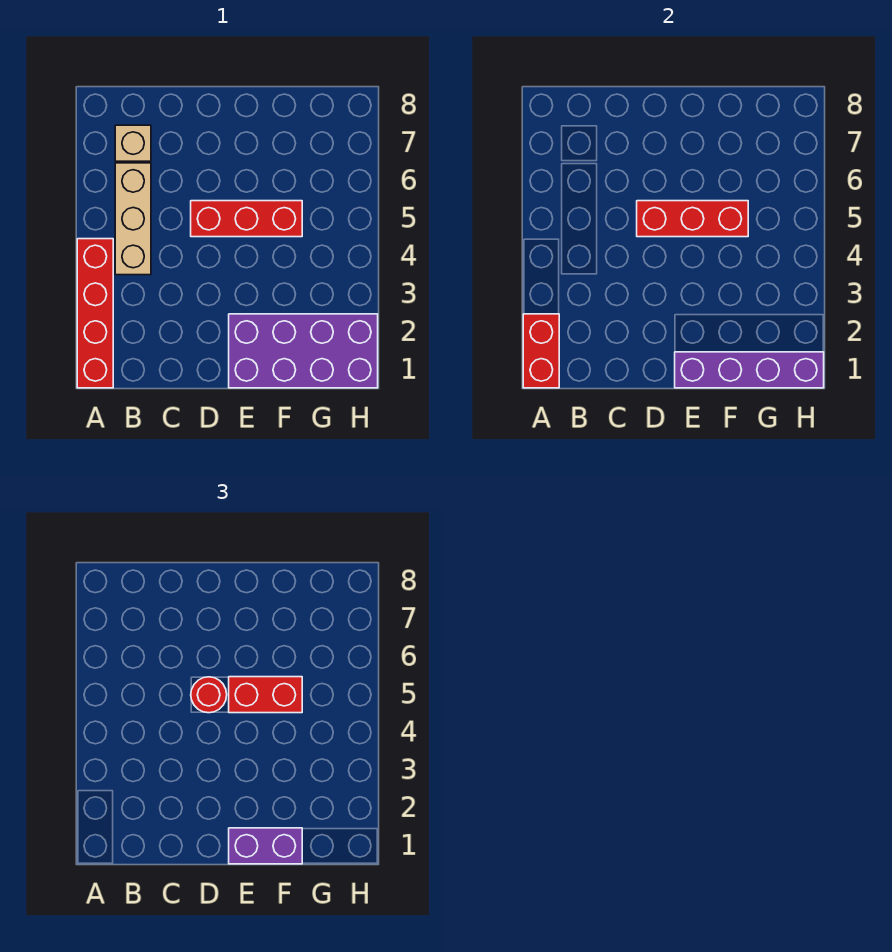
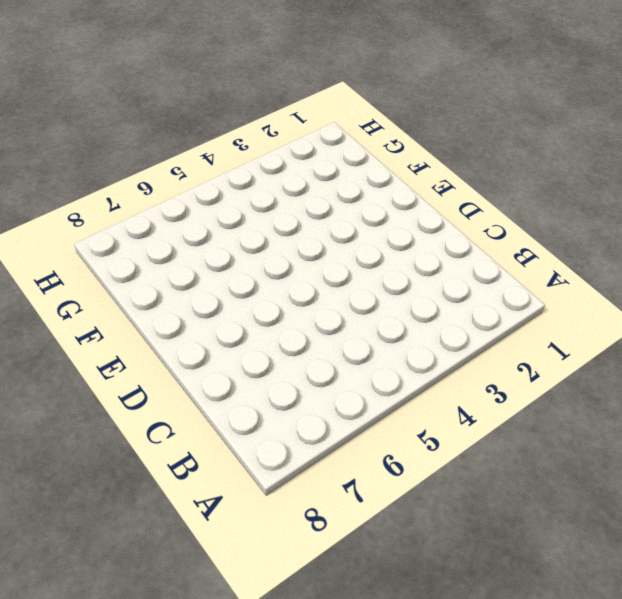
none -> red brick A1:A4 level 1
none -> tan brick B4:B6 level 1

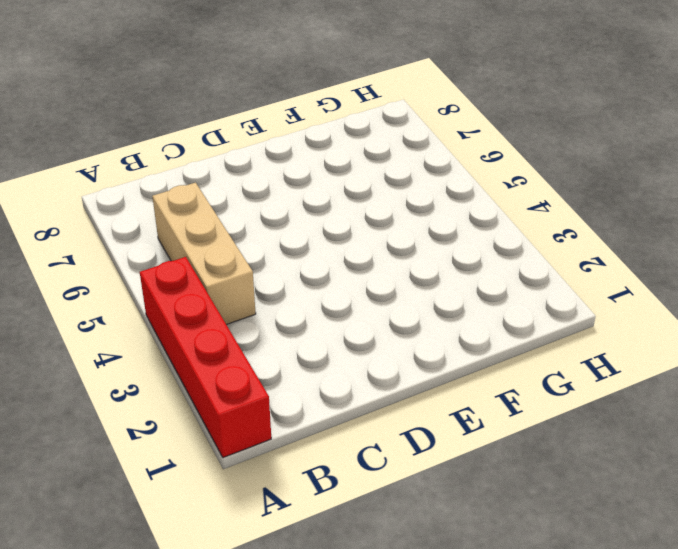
none -> tan brick B7 level 1
none -> red brick D5:F5 level 1

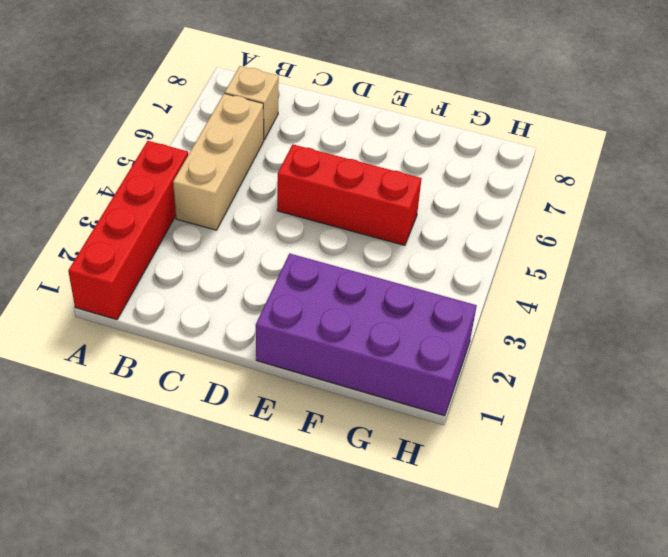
none -> red brick A1:A2 level 2
none -> red brick D5:F5 level 2

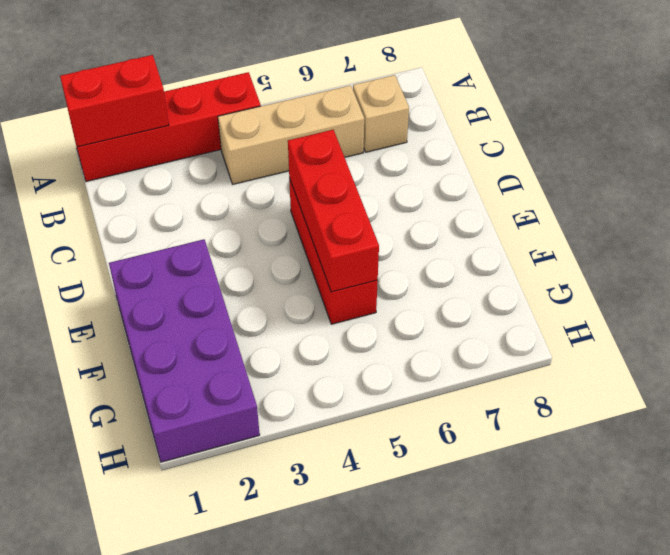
none -> purple brick E1:H1 level 2
none -> red round brick D5 level 3

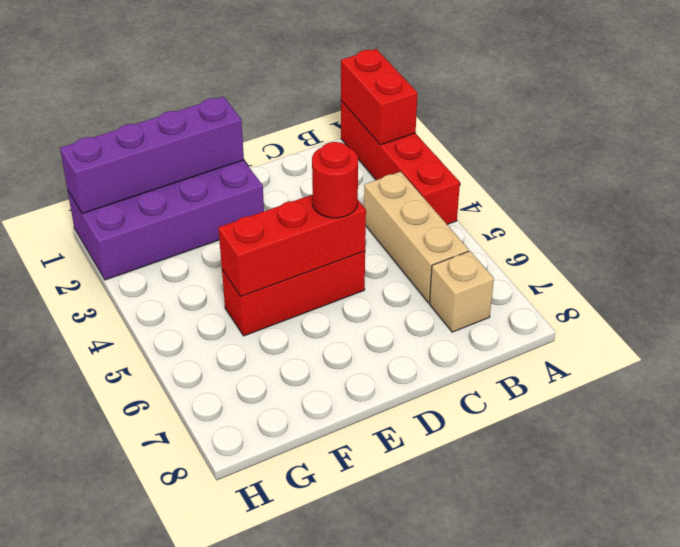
none -> purple brick E1:F1 level 3
none -> red brick E5:F5 level 3

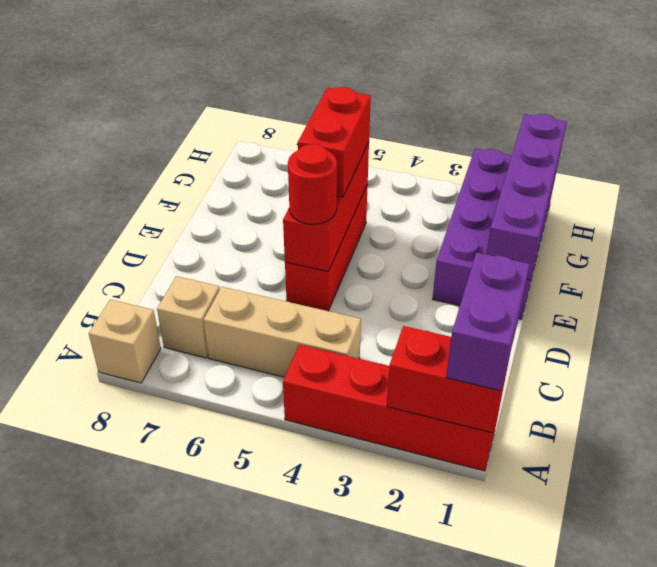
purple brick A1:B1 level 3 -> purple brick E1:F1 level 3
tan brick A8 level 1 -> none

